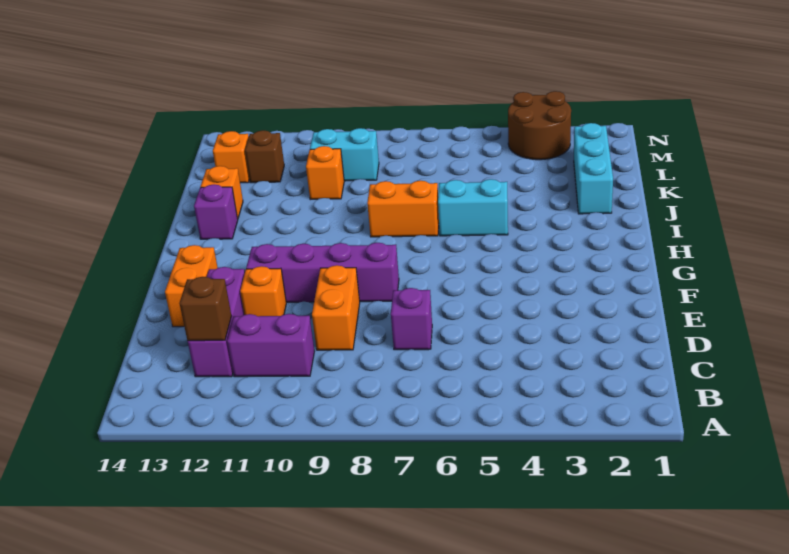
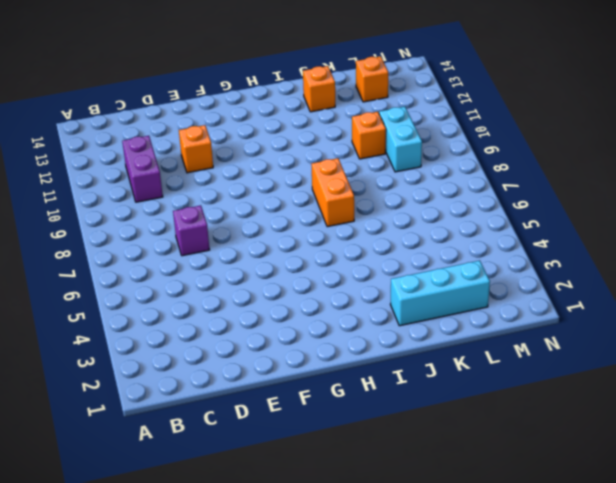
none -> purple brick C12:E12 level 1
none -> orange brick D9:E9 level 1
none -> orange brick E13:F13 level 1

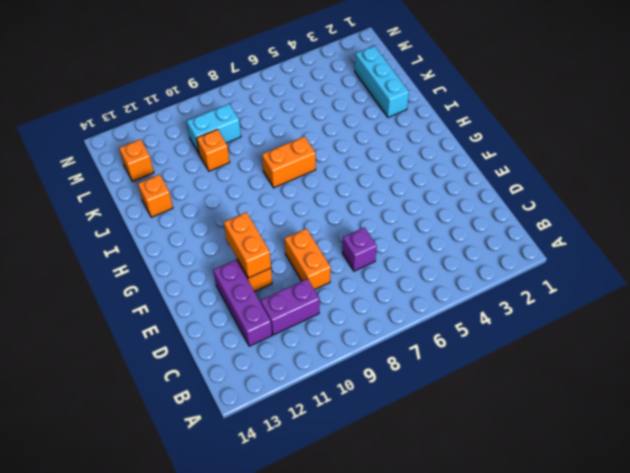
orange brick E11:F11 level 2 -> orange brick E13:F13 level 1
none -> purple brick F8:F11 level 1
none -> cyan brick I5:I6 level 1
none -> purple brick I13 level 1

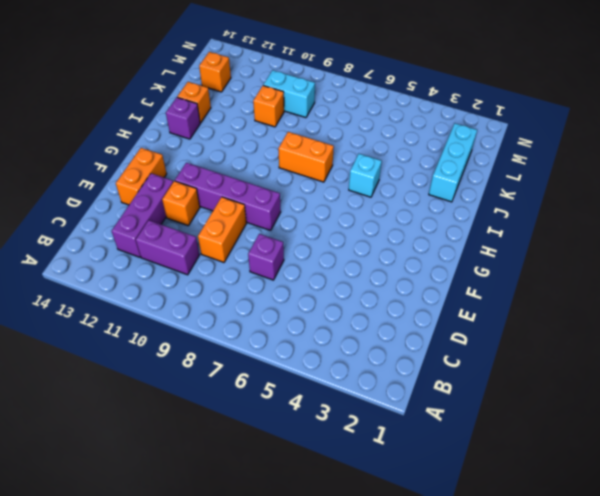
cyan brick I5 level 1 -> cyan brick I5:I6 level 1
none -> brown brick L12 level 1
none -> brown round brick M3:N4 level 1
none -> brown brick C12 level 2

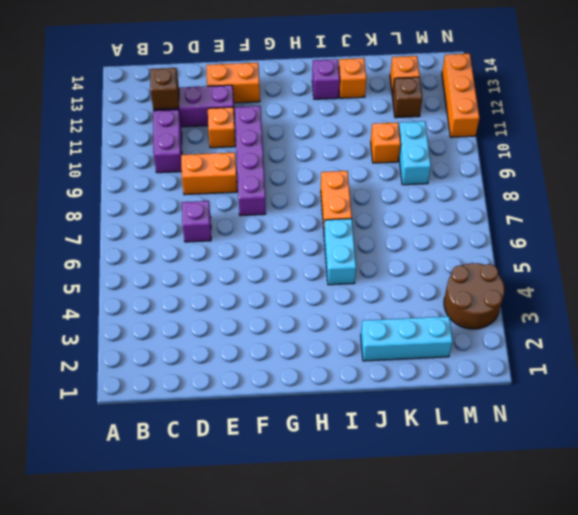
orange brick N11:N13 level 1 -> none

